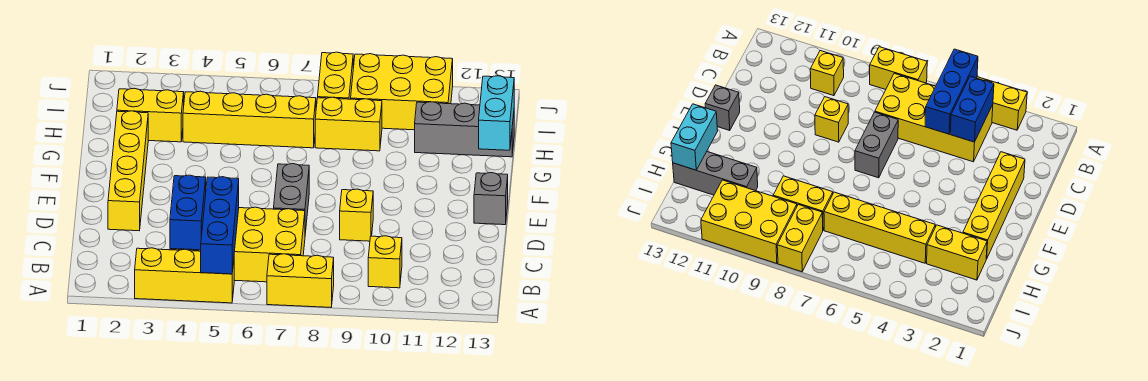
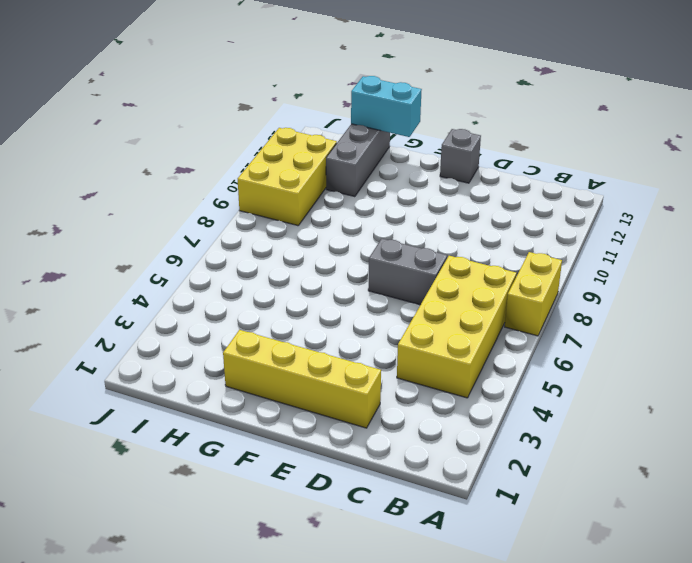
none -> yellow brick A3:A5 level 1
none -> yellow brick B10 level 1
none -> yellow brick D9 level 1

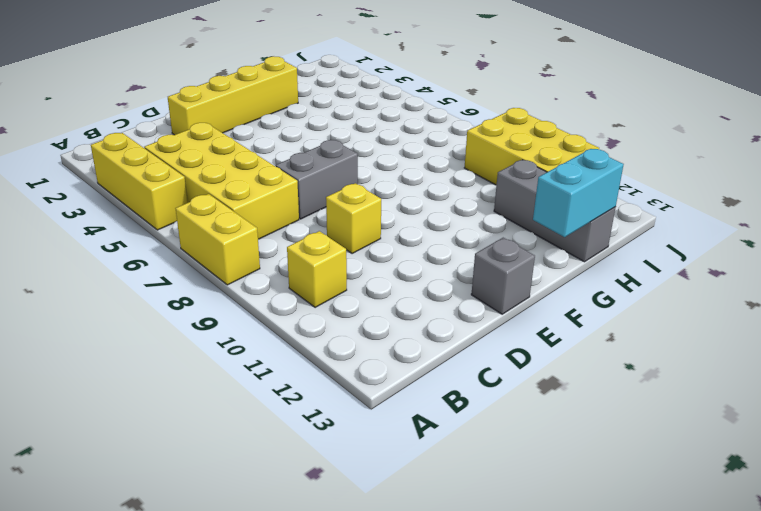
none -> yellow brick H2:H3 level 1
none -> yellow brick H4:H7 level 1
none -> yellow brick H8:H9 level 1

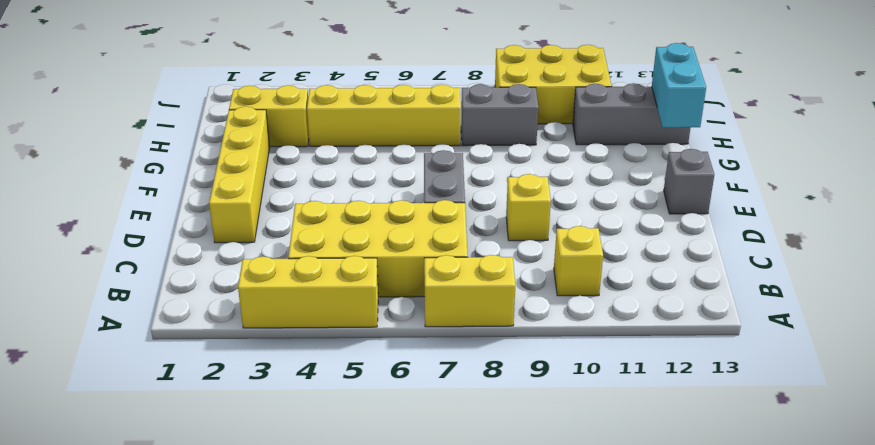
grey brick H8:H9 level 1 -> yellow brick H8:H9 level 1
none -> yellow brick I8:J8 level 1
none -> blue brick A5:C5 level 2
none -> blue brick B4:C4 level 2

